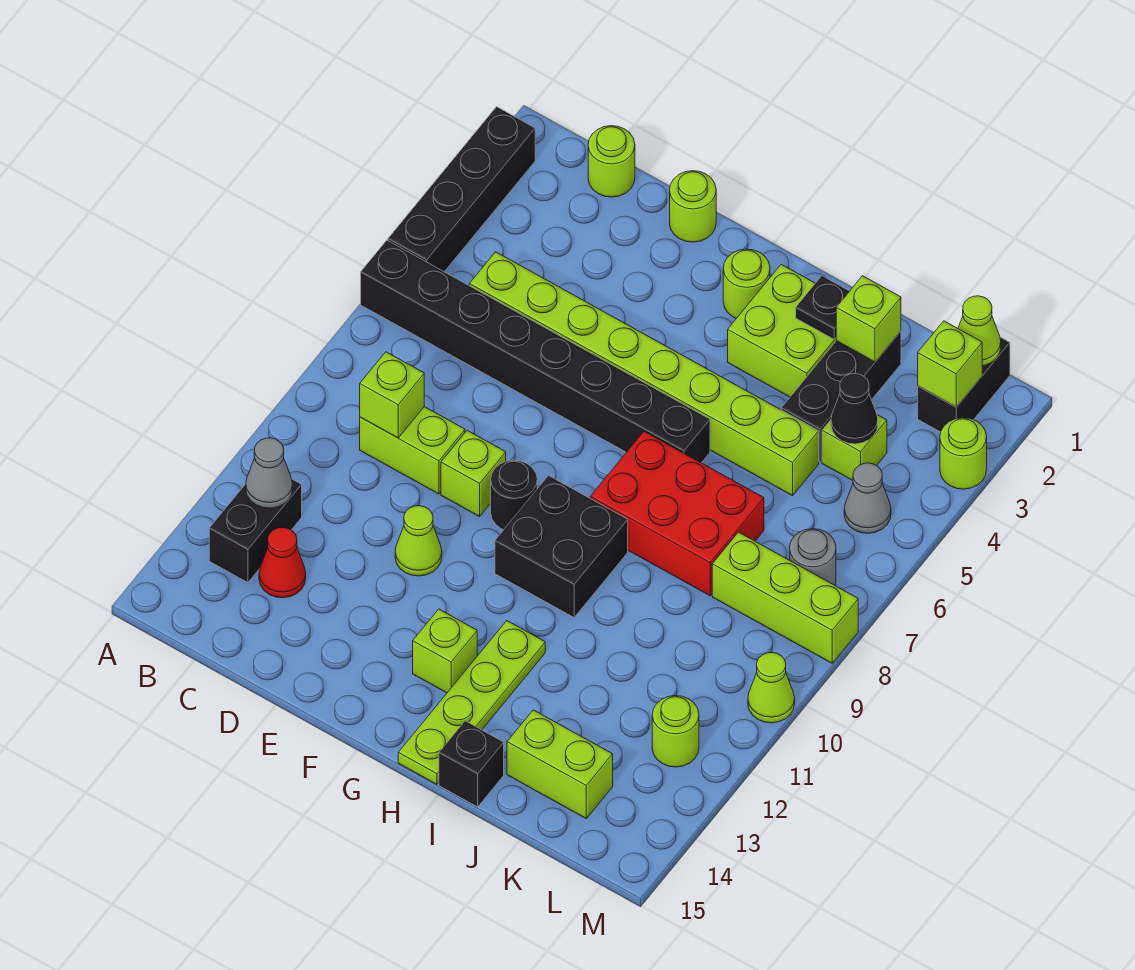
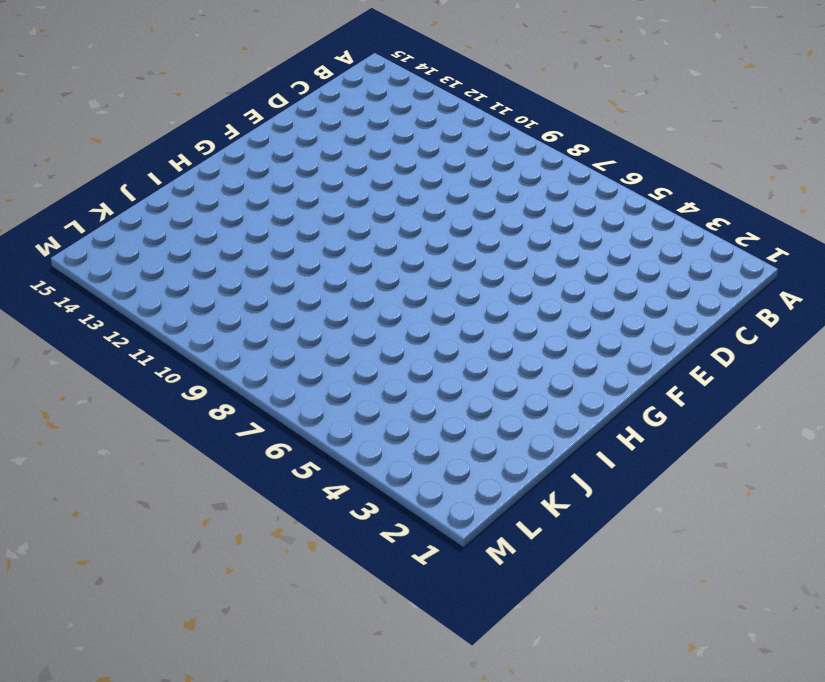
none -> black brick A2:A5 level 1
none -> black brick A6:H6 level 1
none -> black brick B12:B13 level 1
none -> lime round brick C1 level 1

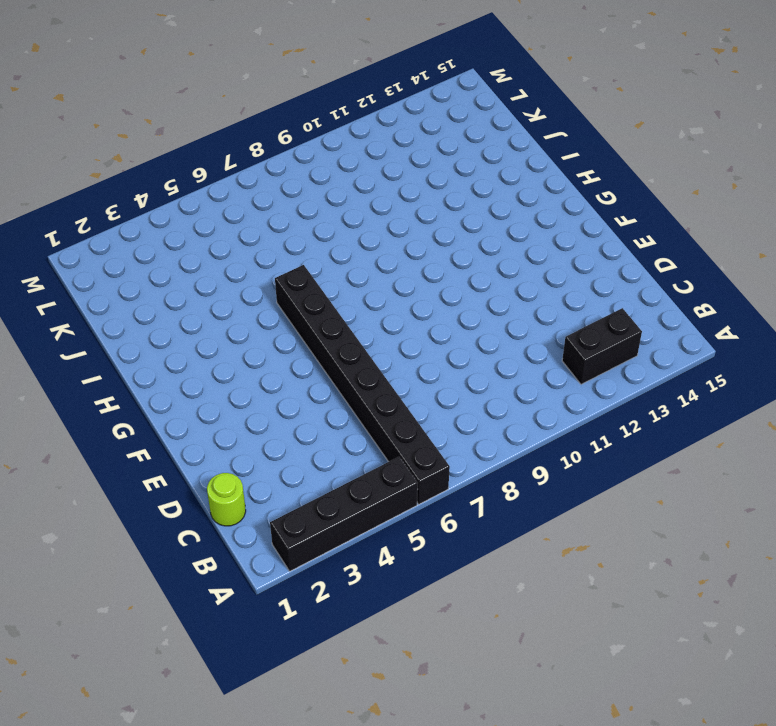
none -> lime brick C5:J5 level 1
none -> lime brick C9:D9 level 1
none -> red cone C13 level 1
none -> lime round brick E1 level 1

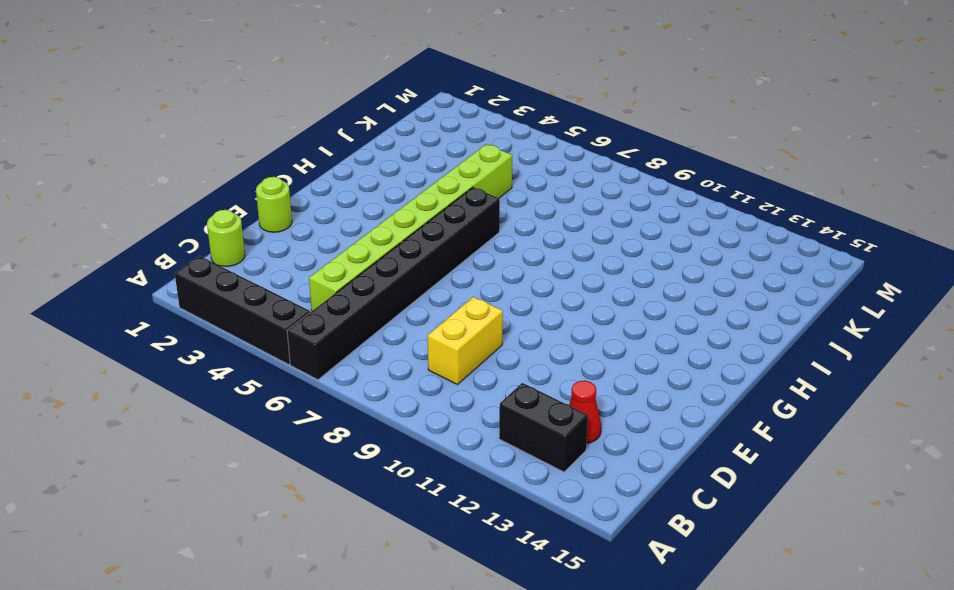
yellow brick C9:D9 level 1 -> lime brick C9:D9 level 1
none -> lime brick E9 level 1
none -> lime cone E11 level 1
none -> black round brick F9 level 1
none -> lime round brick G2 level 1

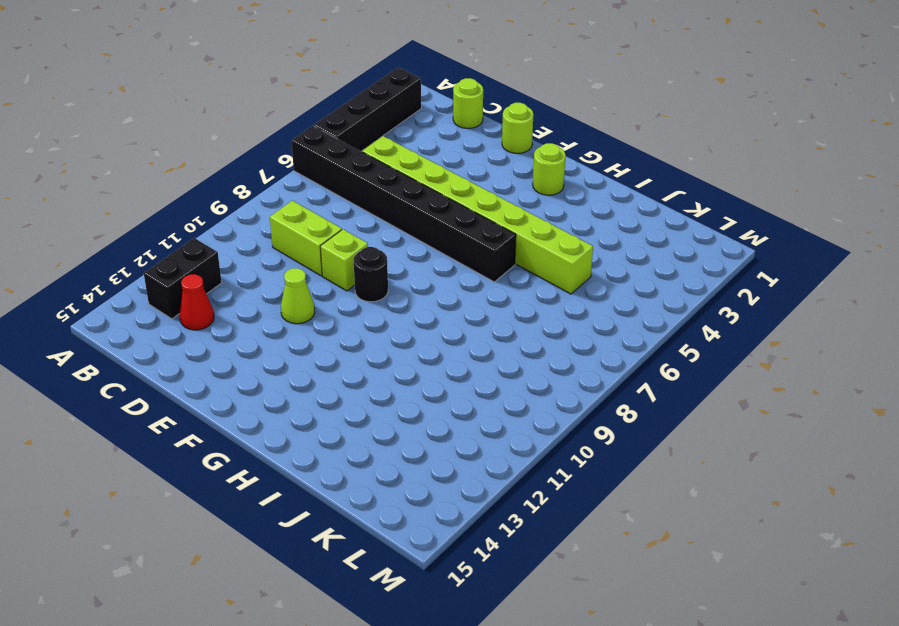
none -> black brick G9:H10 level 1
none -> lime brick G13 level 1
none -> lime brick H2:I3 level 1
none -> red brick H7:J8 level 1

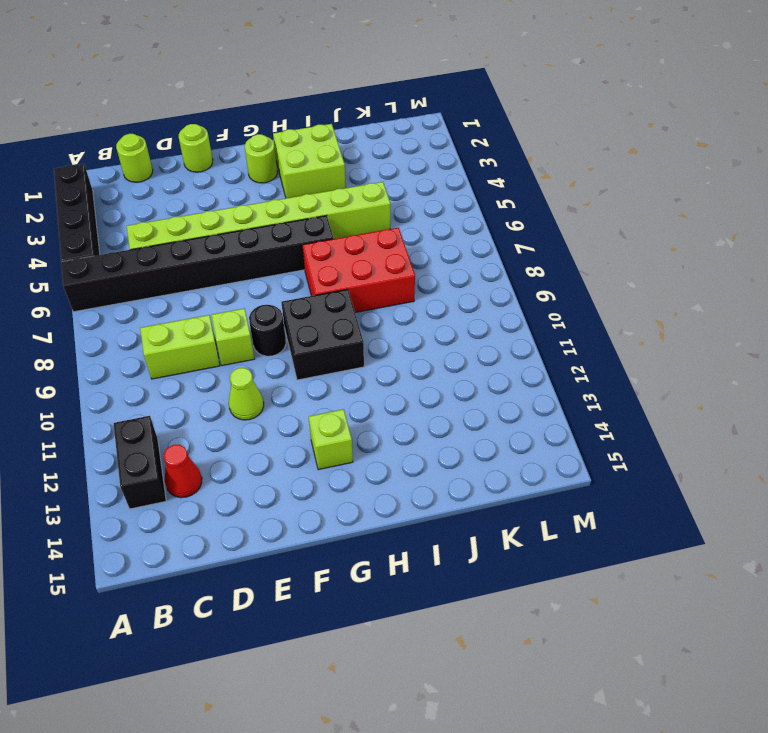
none -> lime plate H12:H15 level 1
none -> black brick I15 level 1
none -> black brick J2:J4 level 1
none -> lime brick J14:K14 level 1

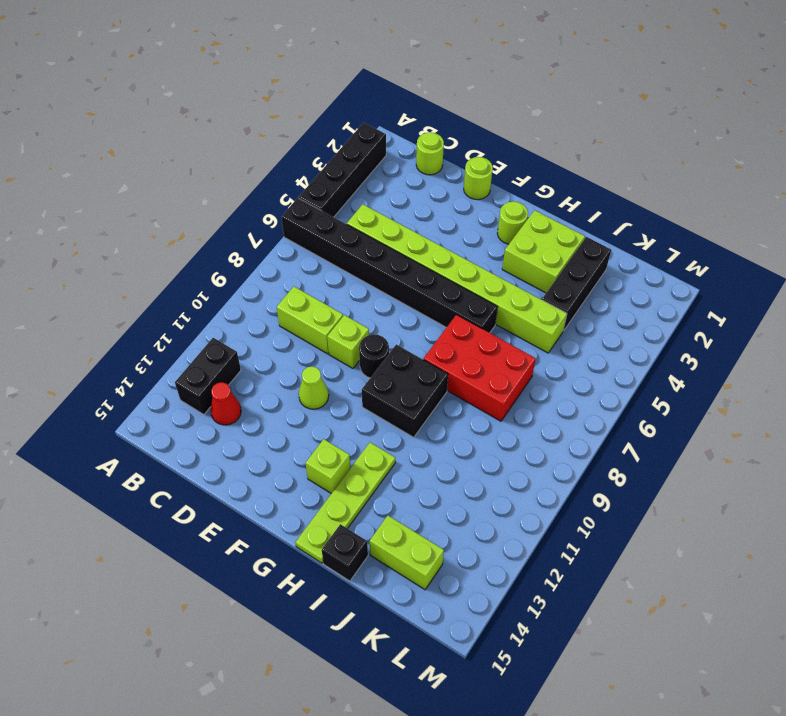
none -> lime brick K4 level 1
none -> lime brick K8:M8 level 1
none -> black brick L1:L2 level 1
none -> grey cone L5 level 1

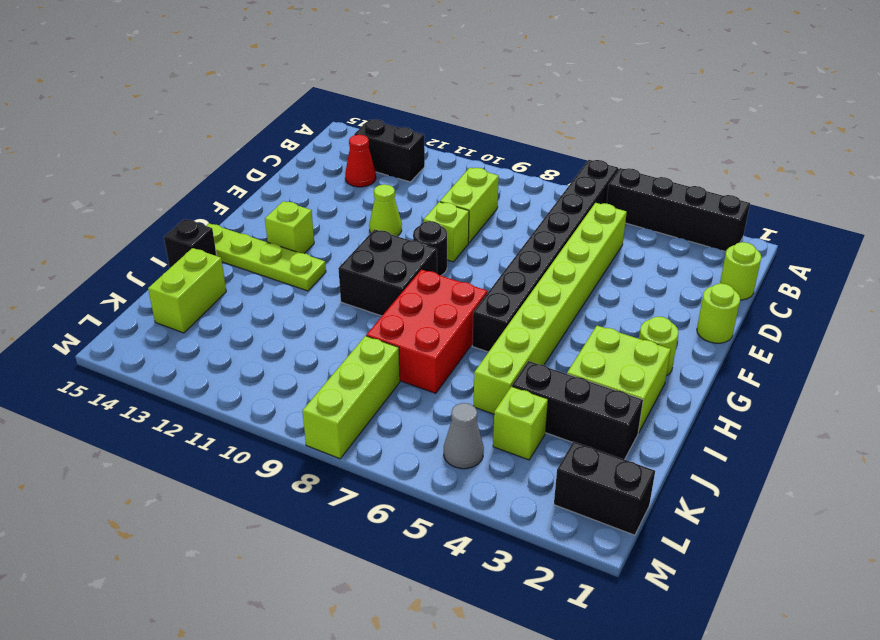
none -> grey round brick L7 level 1
none -> lime round brick L12 level 1
none -> lime round brick M3 level 1
none -> lime cone M10 level 1

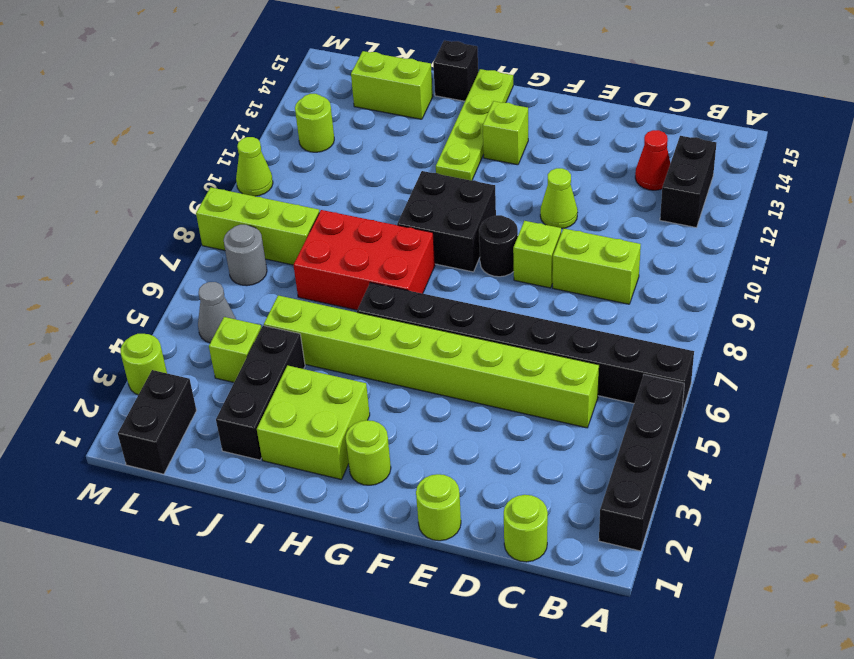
none -> grey cone B12 level 2
none -> lime brick C9 level 2
none -> black plate I2 level 2
none -> lime brick J2 level 2

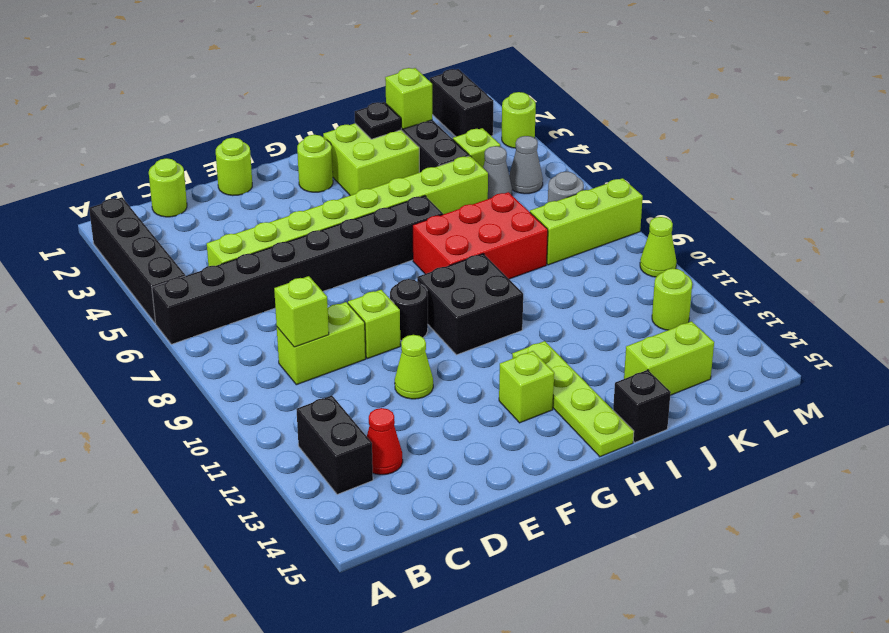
grey cone K5 level 1 -> grey cone B12 level 2
none -> black cone K4 level 2
none -> lime cone L1 level 2
none -> lime brick L2 level 2

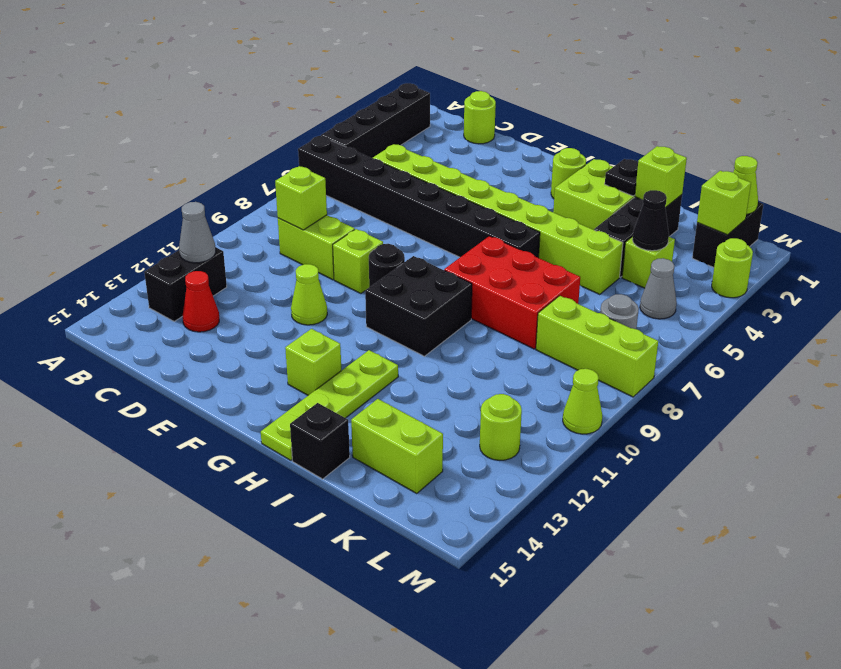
none -> lime round brick E1 level 1

